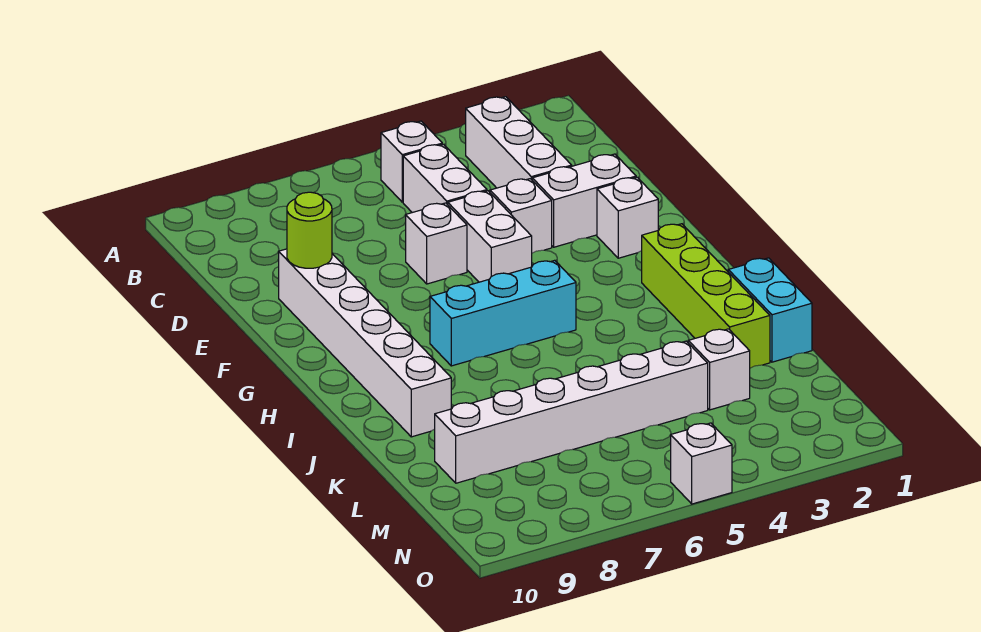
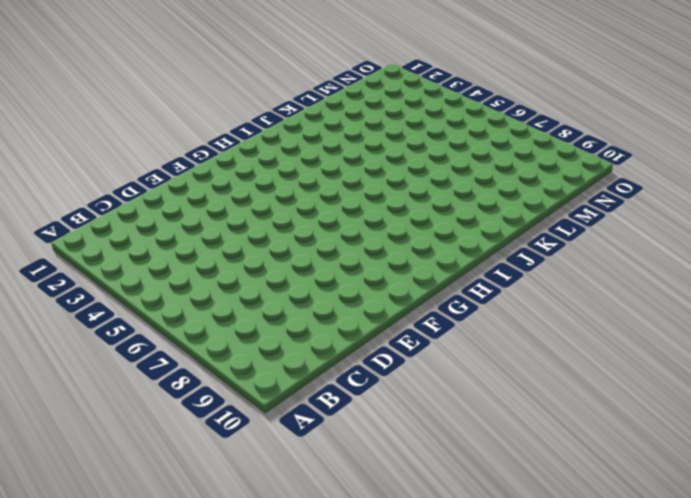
none -> white brick B3:D3 level 1
none -> white brick B5 level 1
none -> white brick C5:D5 level 1

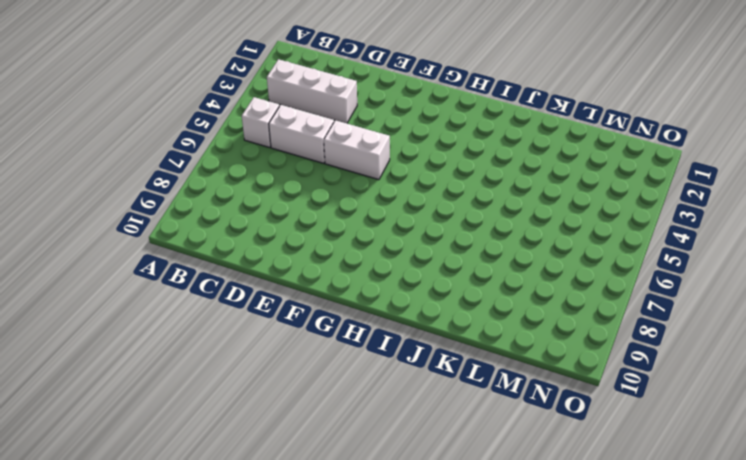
none -> white brick E2:E3 level 1
none -> white brick E4 level 1
none -> white brick E6 level 1

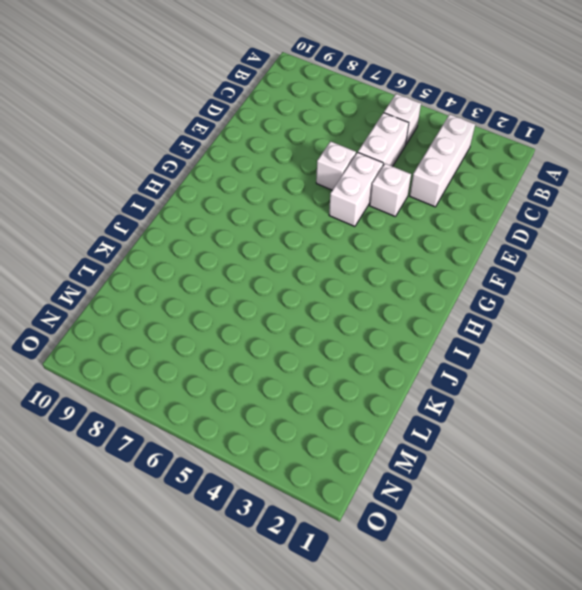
none -> white brick E2:E3 level 1
none -> white brick E9:J9 level 1
none -> white brick F2 level 1

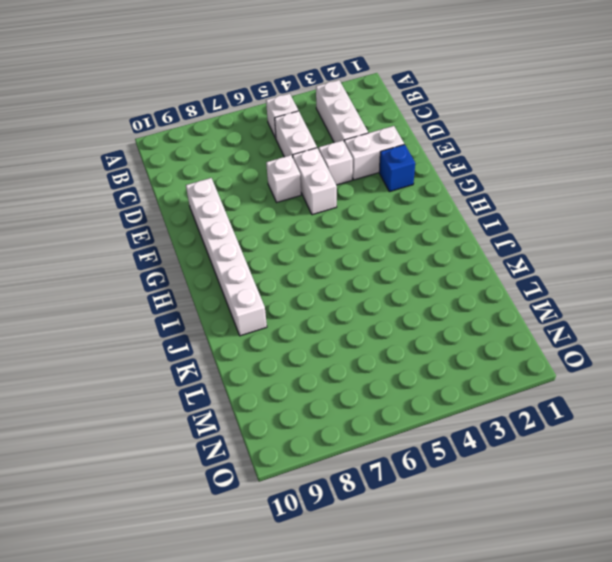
blue brick F2 level 1 -> white brick F2 level 1
none -> lime brick H2:K2 level 1
none -> cyan brick H5:H7 level 1
none -> cyan brick J1:K1 level 1

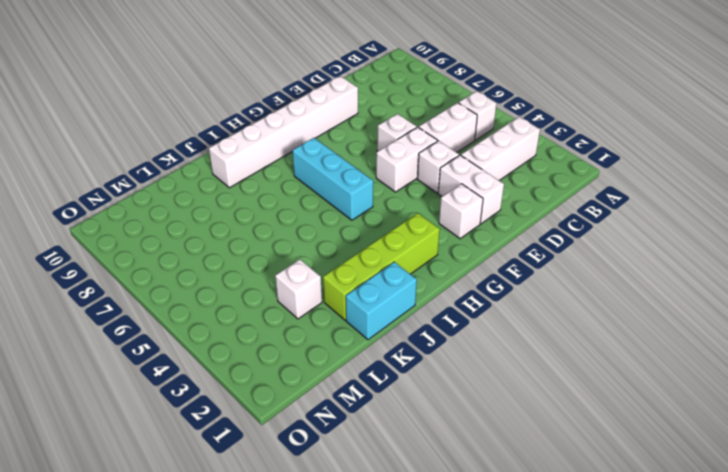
none -> white brick L4:L9 level 1
none -> white brick O5 level 1
none -> lime round brick E9 level 2

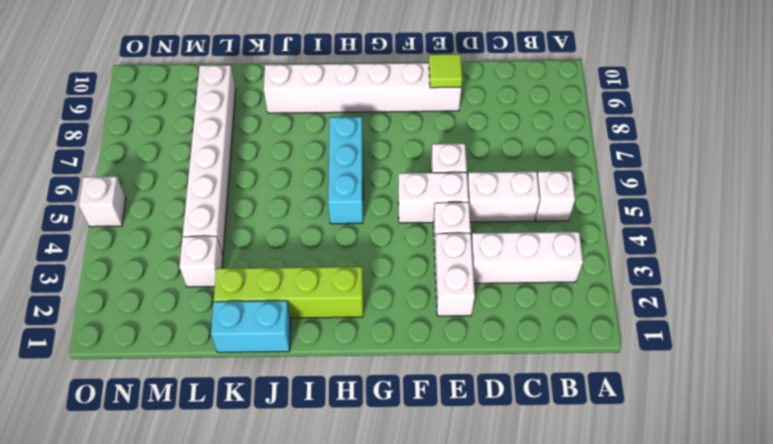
lime tile E9 level 2 -> lime round brick E9 level 2
none -> white brick F2 level 1

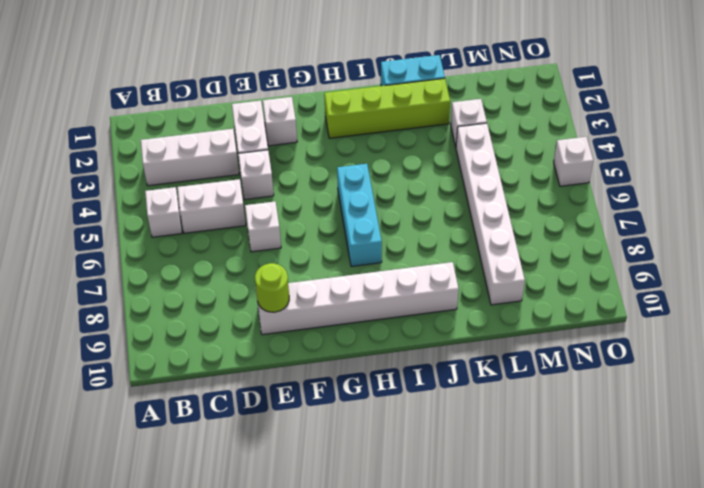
none -> white brick E5:F5 level 1

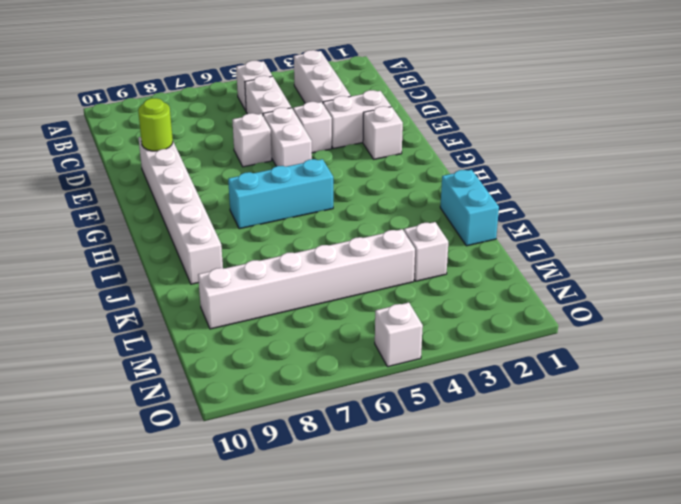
none -> lime brick H2:K2 level 1

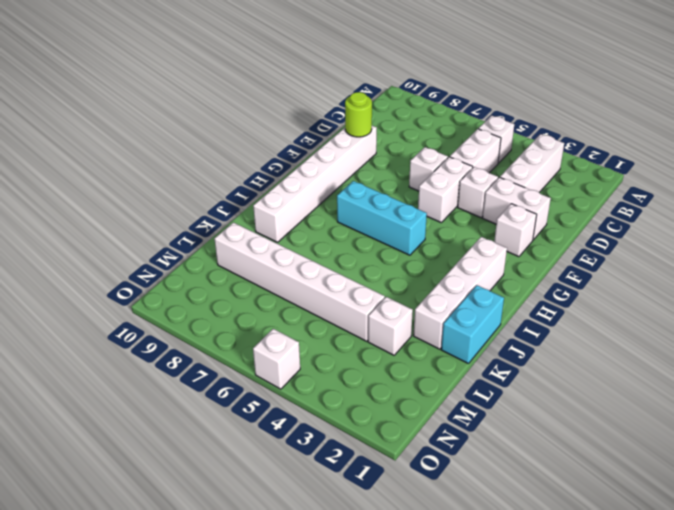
white brick H2:K2 level 1 -> lime brick H2:K2 level 1

